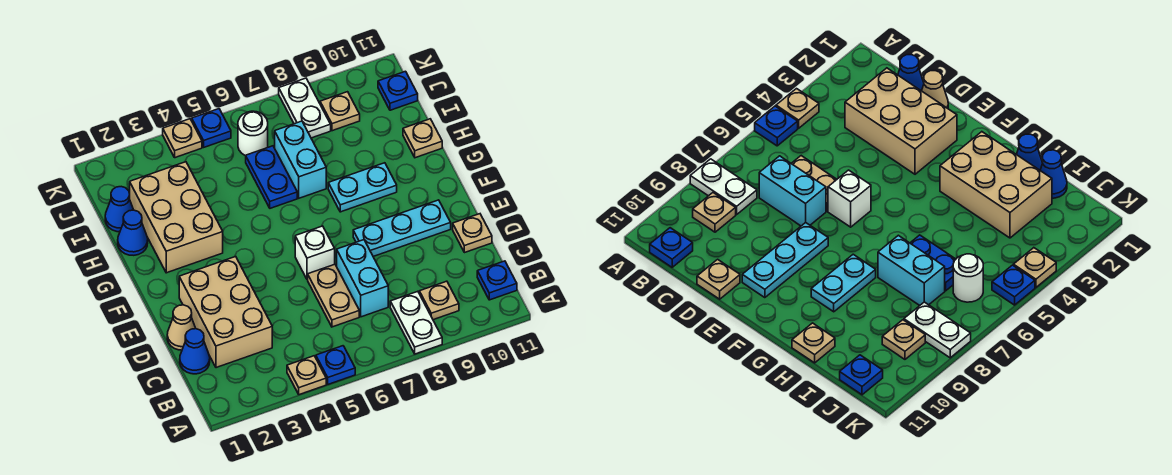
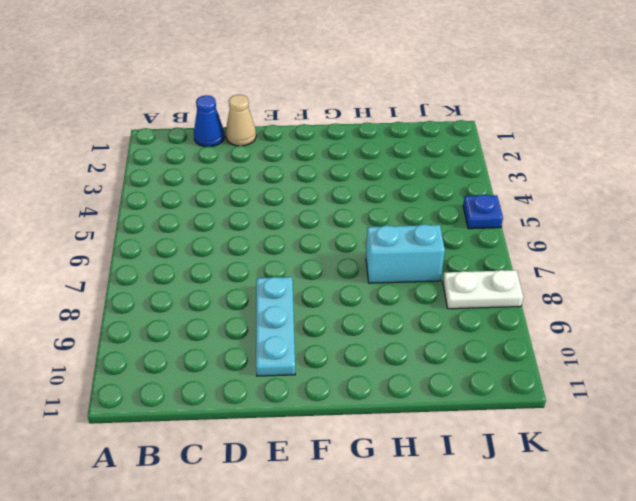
none -> tan plate A4 level 1
none -> blue plate A5 level 1
none -> white plate A8:B8 level 1

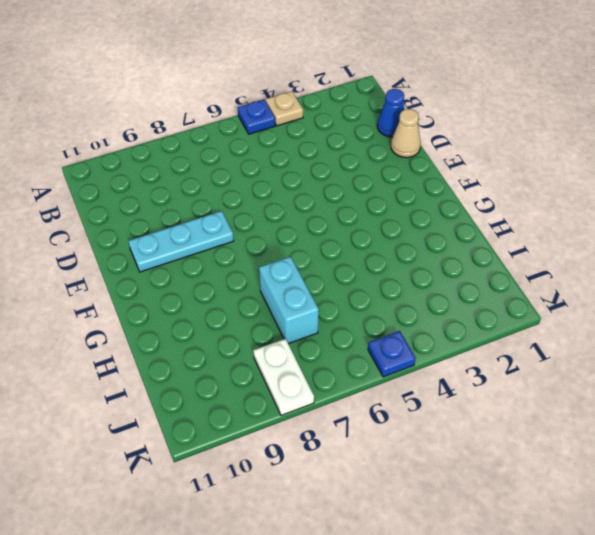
none -> white plate A8:B8 level 1
none -> tan plate B9 level 1
none -> blue plate B11 level 1

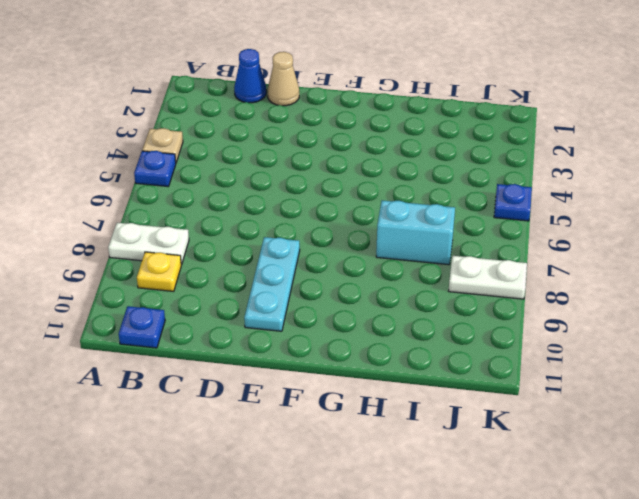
yellow plate B9 level 1 -> tan plate B9 level 1
none -> tan brick C2:E3 level 1
none -> tan plate C6:D6 level 1
none -> cyan brick C7:D7 level 1

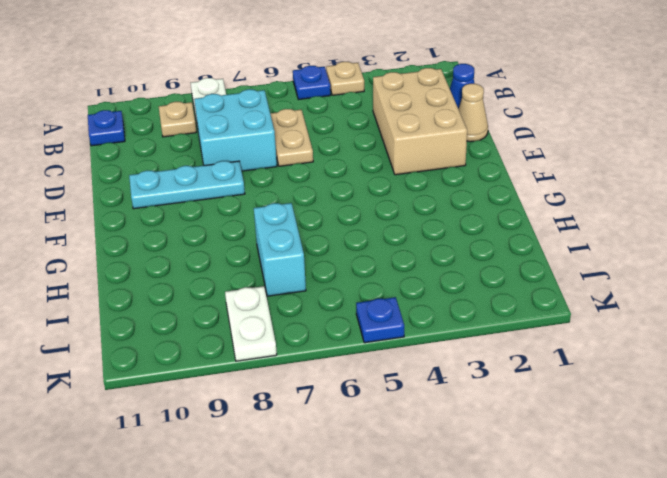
cyan brick C7:D8 level 1 -> cyan brick C7:D7 level 1
none -> tan plate D11 level 1
none -> white brick E6 level 1
none -> tan brick G2:I3 level 1

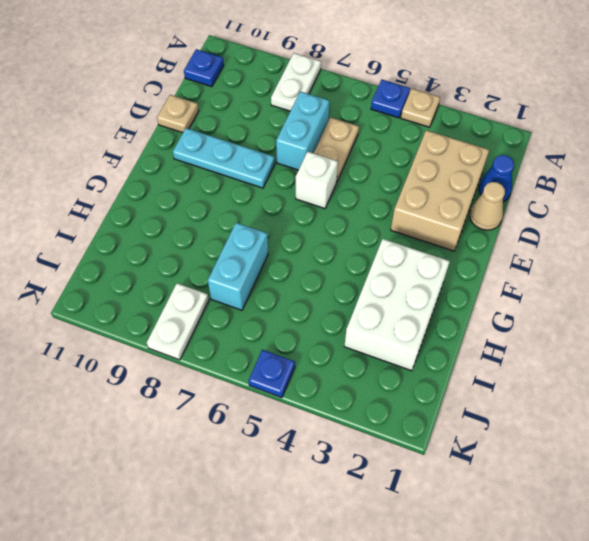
white brick G2:I3 level 1 -> tan brick G2:I3 level 1
none -> tan plate B9 level 1
none -> cyan plate G8:G9 level 1
none -> blue cone H1 level 1

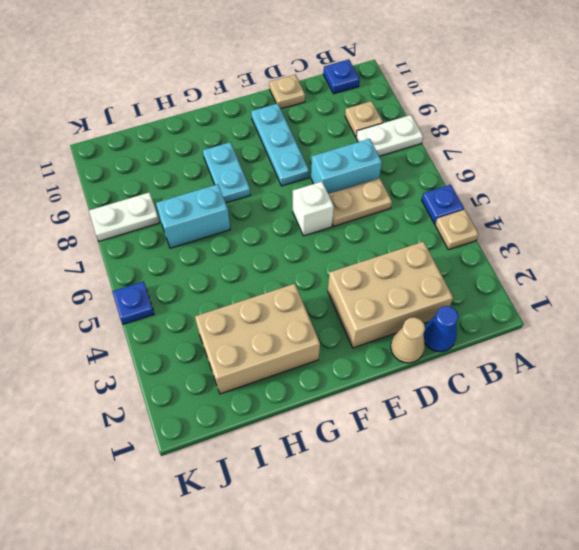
none -> blue cone H1 level 1
none -> blue plate H6:I6 level 1
none -> tan plate H11 level 1

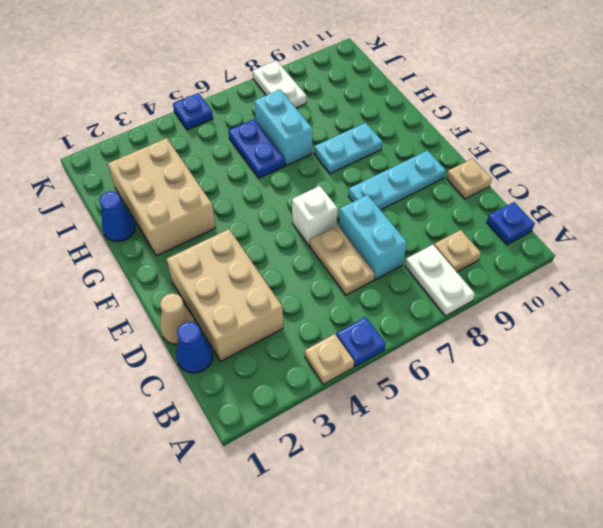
none -> tan plate H11 level 1
none -> blue cone I1 level 1
none -> white round brick J6 level 1

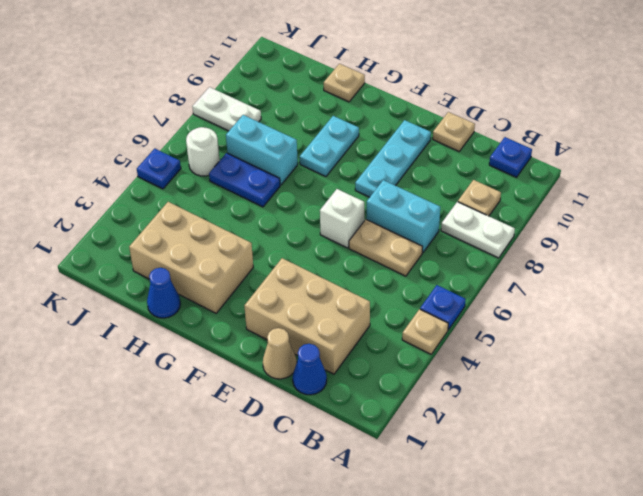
none -> blue cone I1 level 1
none -> tan plate J9 level 1
none -> blue plate J11 level 1

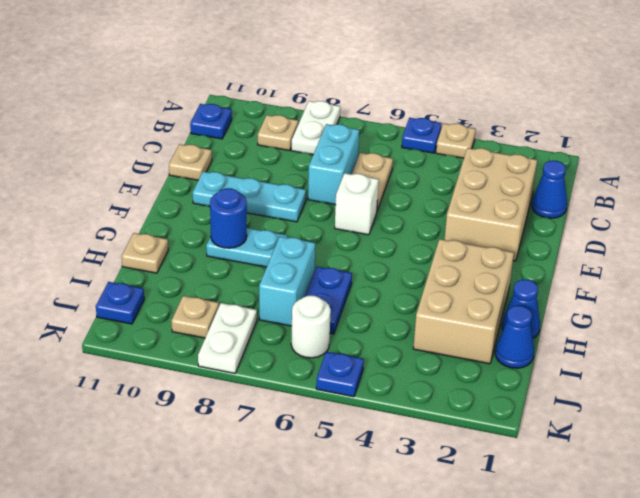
blue round brick G9 level 2 -> none
none -> tan cone D1 level 1
none -> tan plate K4 level 1

